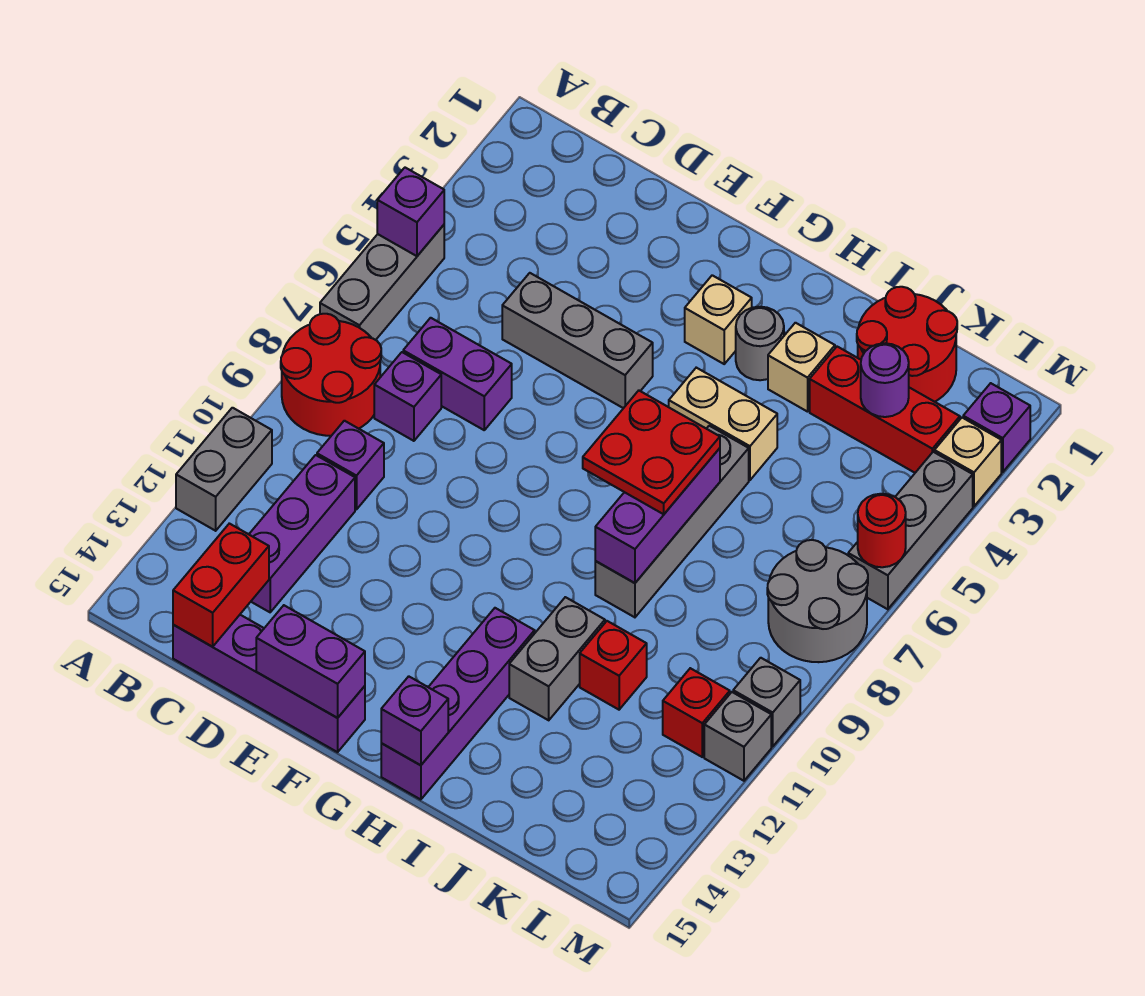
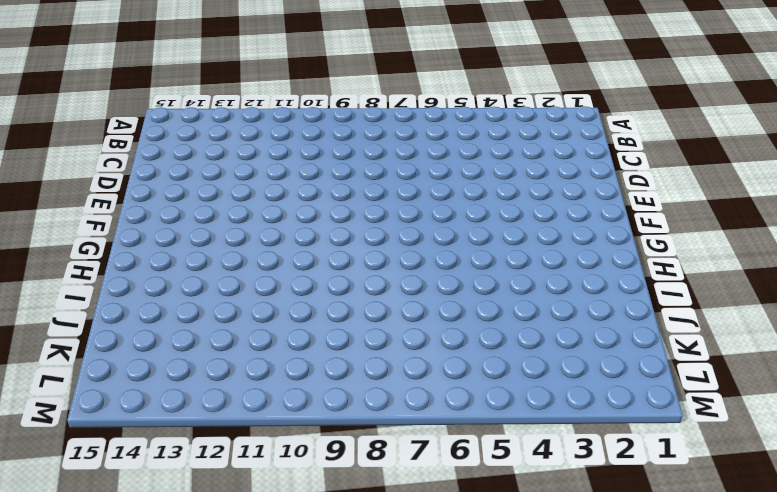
none -> grey brick A5:A7 level 1
none -> red round brick A8:B9 level 1
none -> grey brick A11:A12 level 1
none -> purple brick C7:D7 level 1

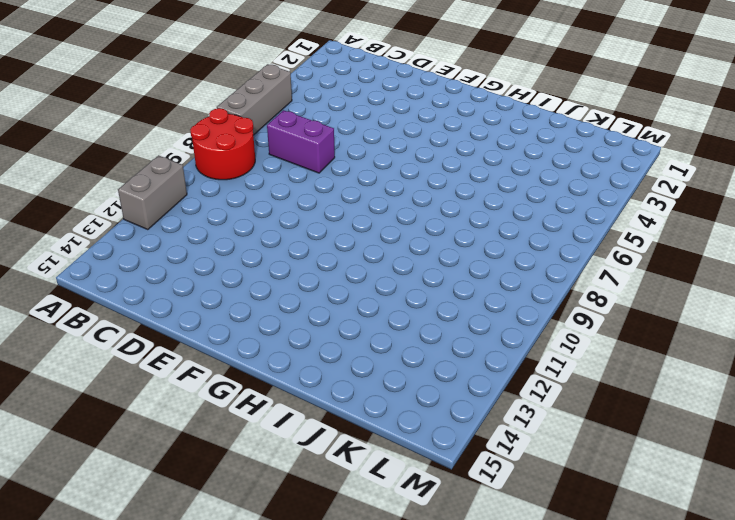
none -> purple brick C8 level 1
none -> purple brick C10 level 1
none -> purple brick C11:C13 level 1
none -> purple brick C15:F15 level 1

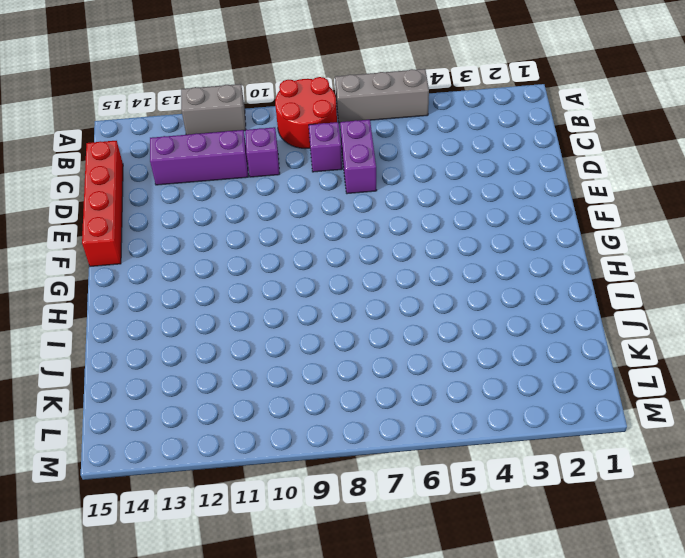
red brick C15:F15 level 1 -> purple brick C15:F15 level 1
none -> grey brick D5:F5 level 1
none -> tan brick G3 level 1
none -> grey round brick H3 level 1
none -> tan brick H5:I5 level 1

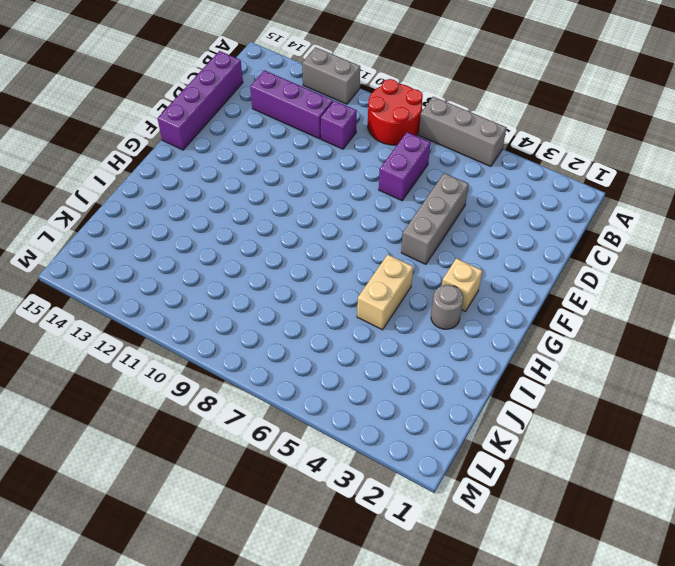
none -> purple brick C8 level 1
none -> purple brick H12:H15 level 1
none -> tan brick I3 level 1
none -> grey brick I6:I9 level 1

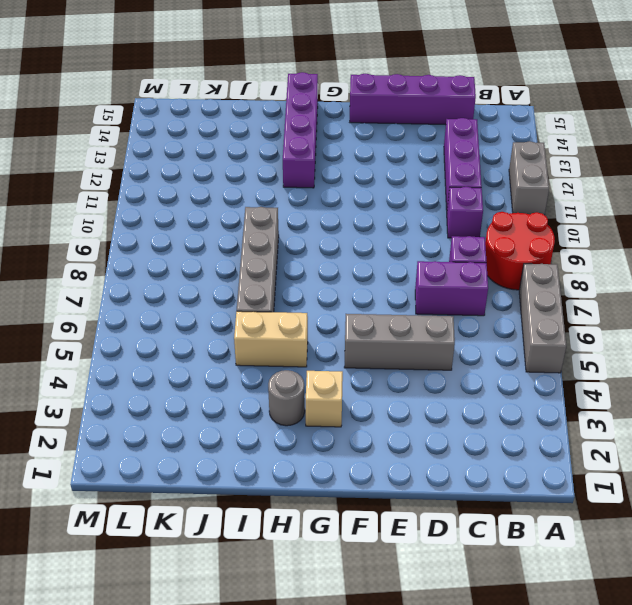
none -> tan brick I3 level 1
none -> grey brick I11:I12 level 1
none -> red round brick J1:K2 level 1
none -> red brick J3:L3 level 1

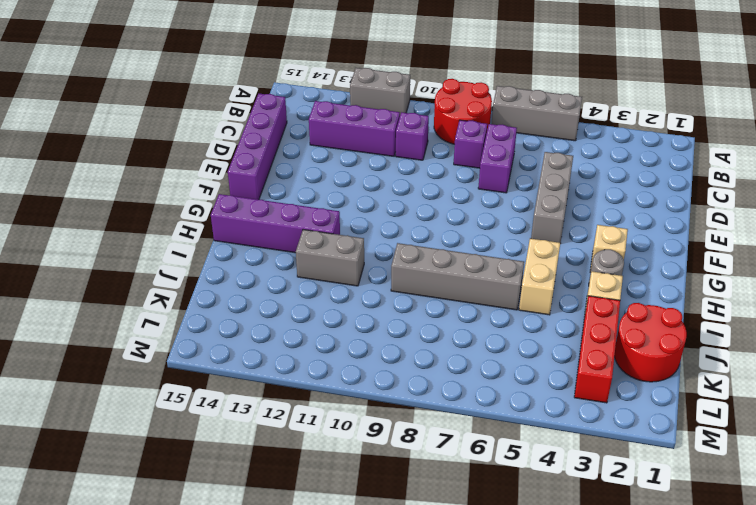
none -> red brick J11 level 1
none -> grey round brick L7:M8 level 1
none -> red brick L11 level 1
none -> purple brick M2 level 1

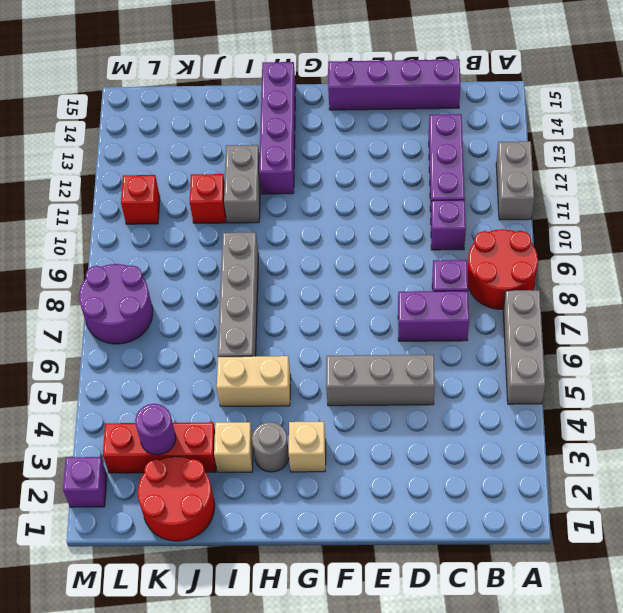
purple round brick L7:M8 level 1 -> grey round brick L7:M8 level 1
none -> tan brick M3 level 1
none -> grey brick M4:M6 level 1
none -> grey brick M10 level 1
none -> grey brick M11 level 1

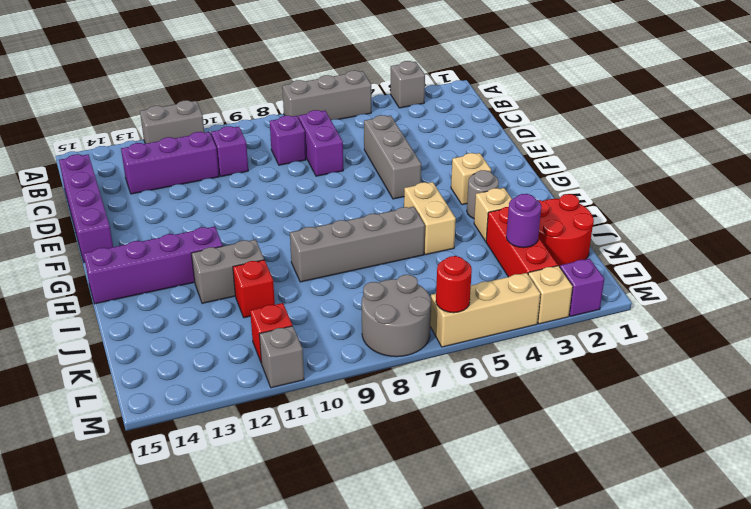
grey brick A3 level 1 -> grey brick M10 level 1
tan brick M4:M6 level 1 -> grey brick M4:M6 level 1
none -> red round brick A8:B9 level 1
none -> purple brick A5 level 2
none -> red brick C14:C15 level 2
none -> purple brick E15:F15 level 2

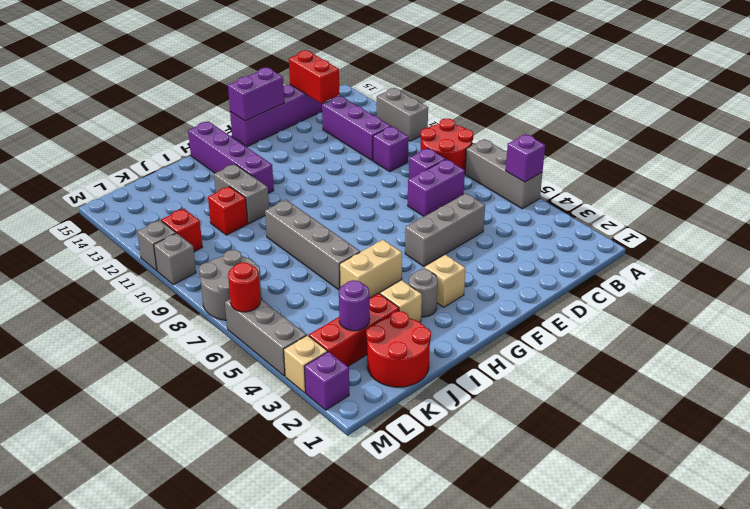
none -> purple brick H15 level 2
none -> purple brick I7:I9 level 2
none -> red plate H7:I8 level 3

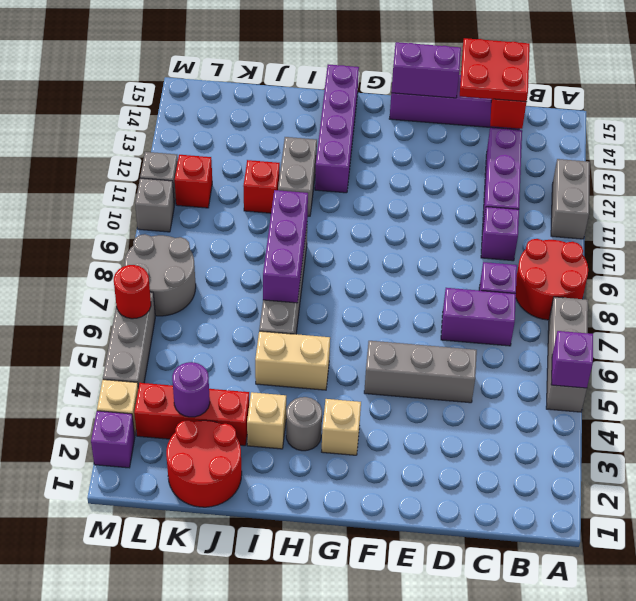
red plate C14:D15 level 3 -> red plate H7:I8 level 3
none -> purple brick H15 level 2

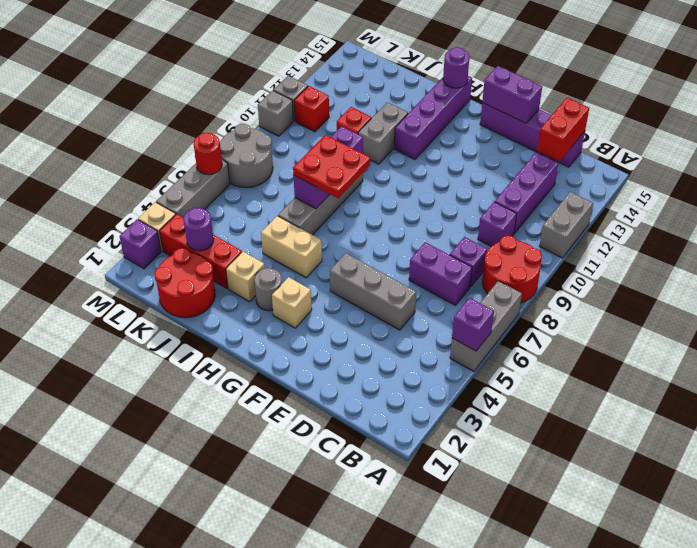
purple round brick H15 level 2 -> purple brick H15 level 2

